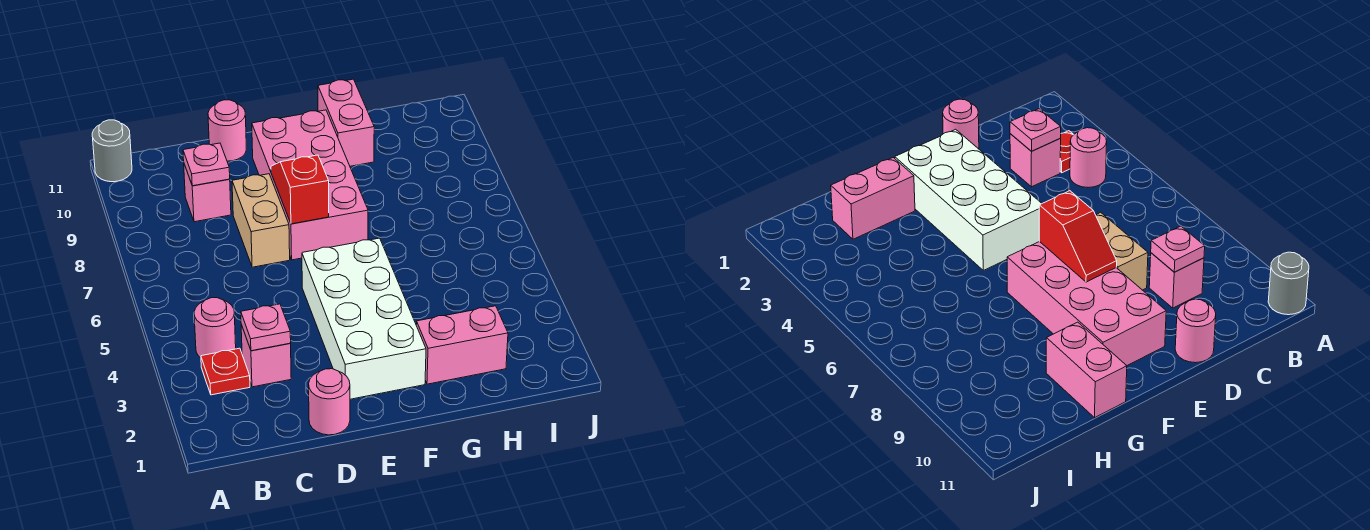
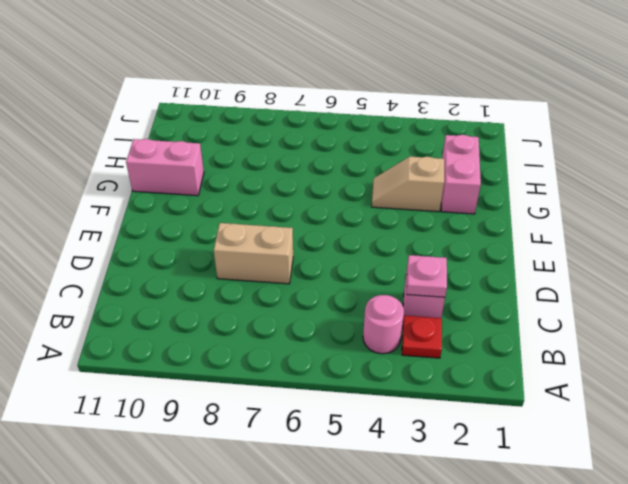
tan slope G3:G4 level 1 top 3 -> none
none -> grey round brick A11 level 1
none -> pink brick C9 level 1
none -> pink round brick D1 level 1

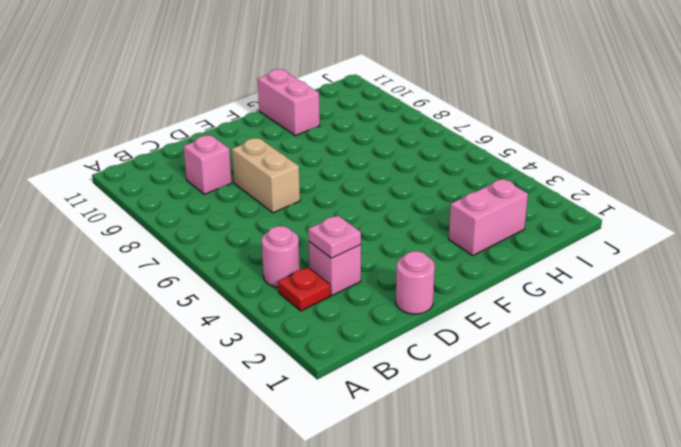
none -> grey round brick A11 level 1
none -> pink round brick D11 level 1
none -> white brick E2:F5 level 1

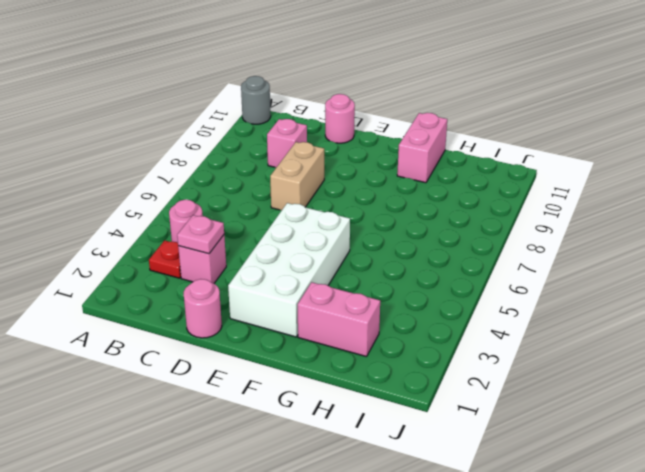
none -> pink brick E7:F10 level 1
none -> pink plate C9 level 2
none -> red slope E7:E8 level 2 top 7

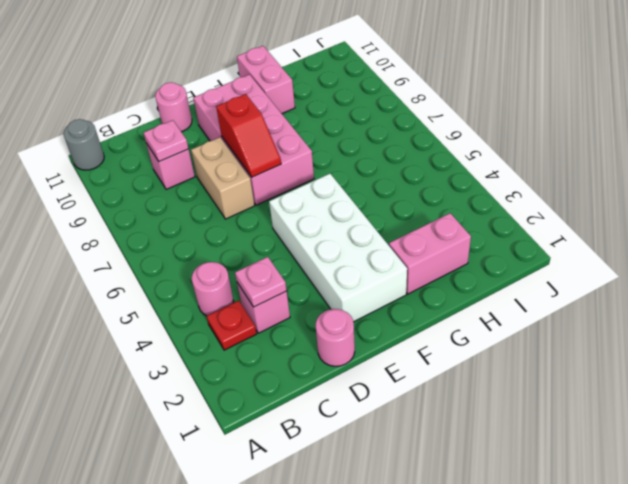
red slope E7:E8 level 2 top 8 -> red slope E7:E8 level 2 top 7

